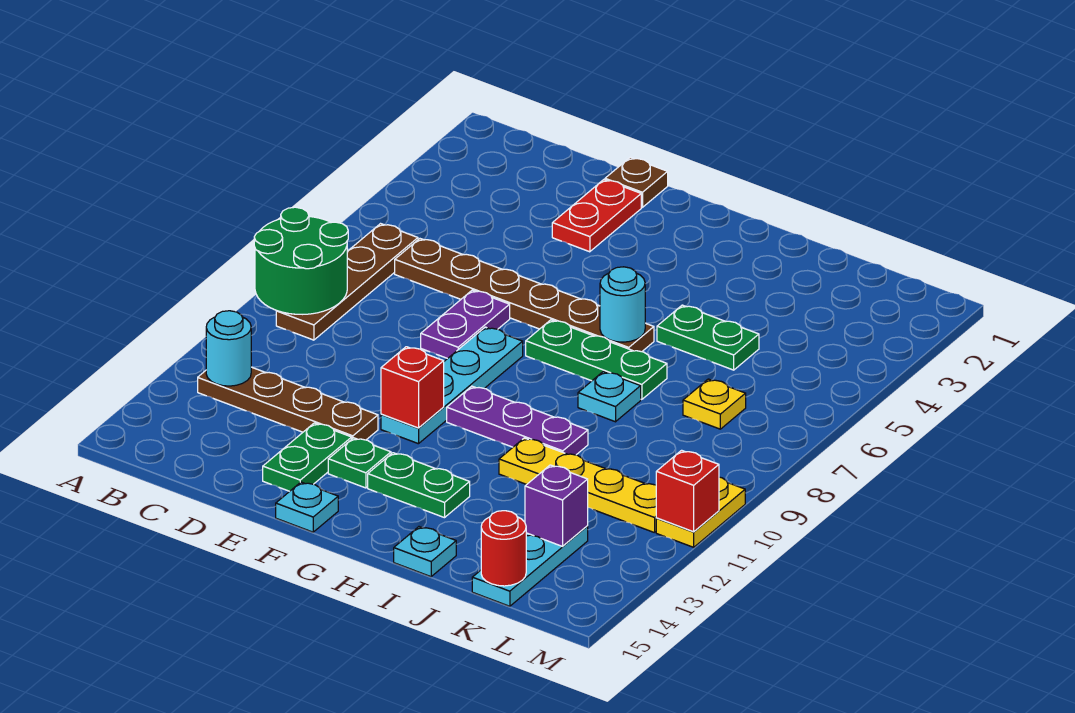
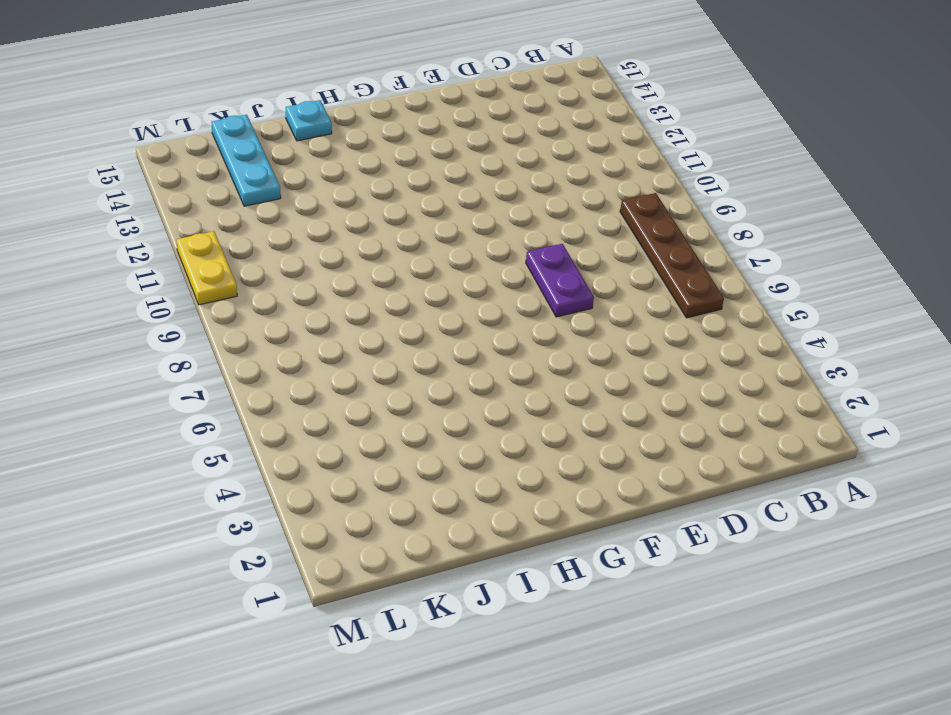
none -> brown plate B12:E12 level 1
none -> brown plate C6:H6 level 1
none -> brown plate E1 level 1

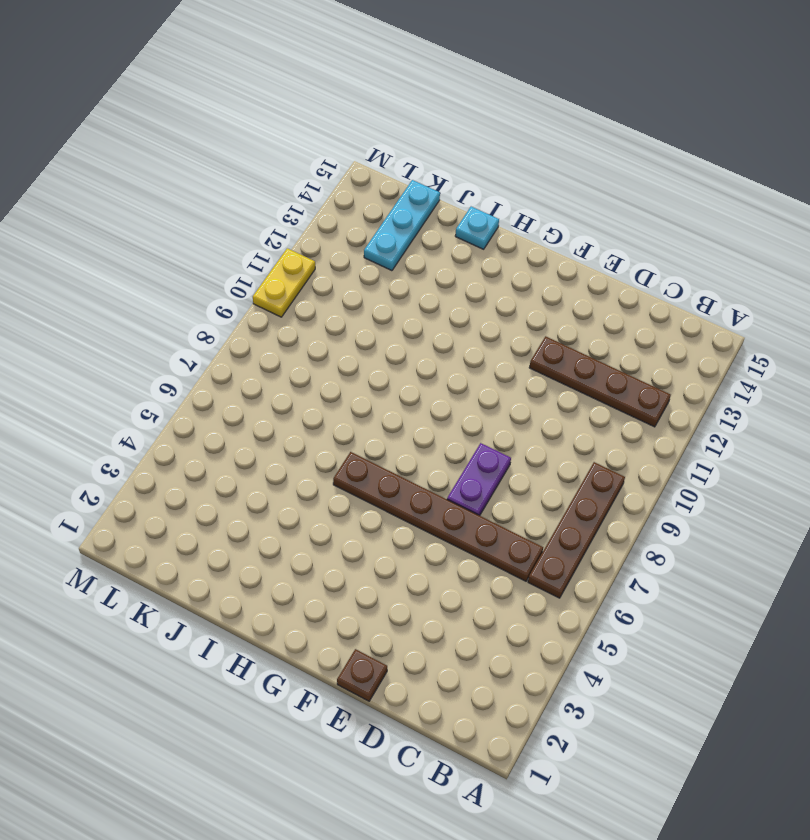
none -> red plate E2:E3 level 1
none -> green plate E13:E14 level 1
none -> cyan plate F8:F11 level 1

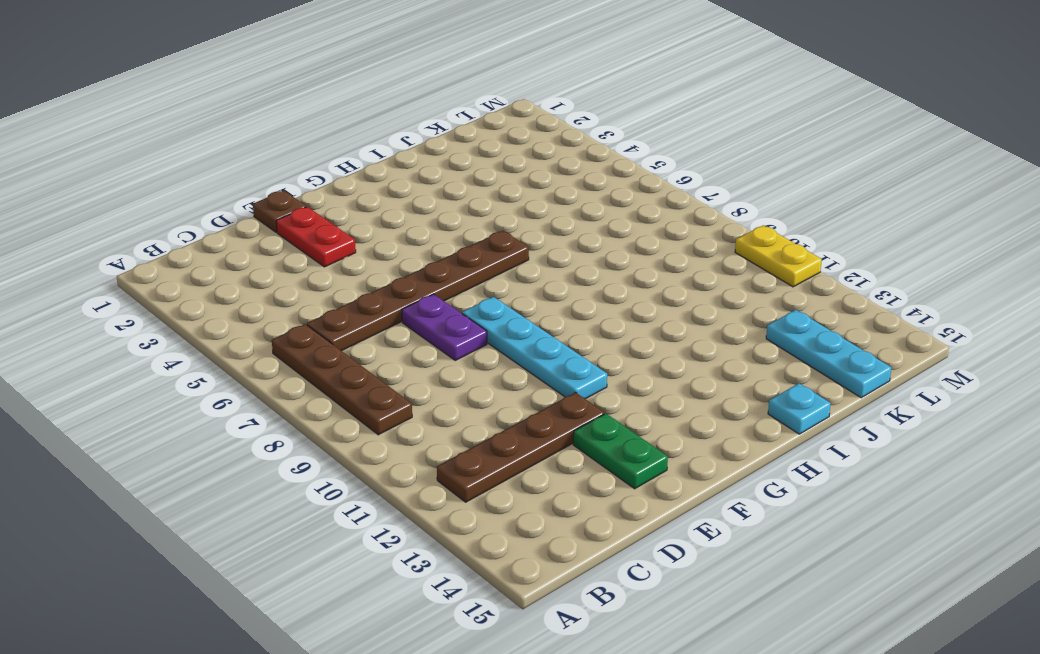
none -> green plate F13 level 1
none -> cyan plate F15 level 1
none -> green plate G7:I7 level 1

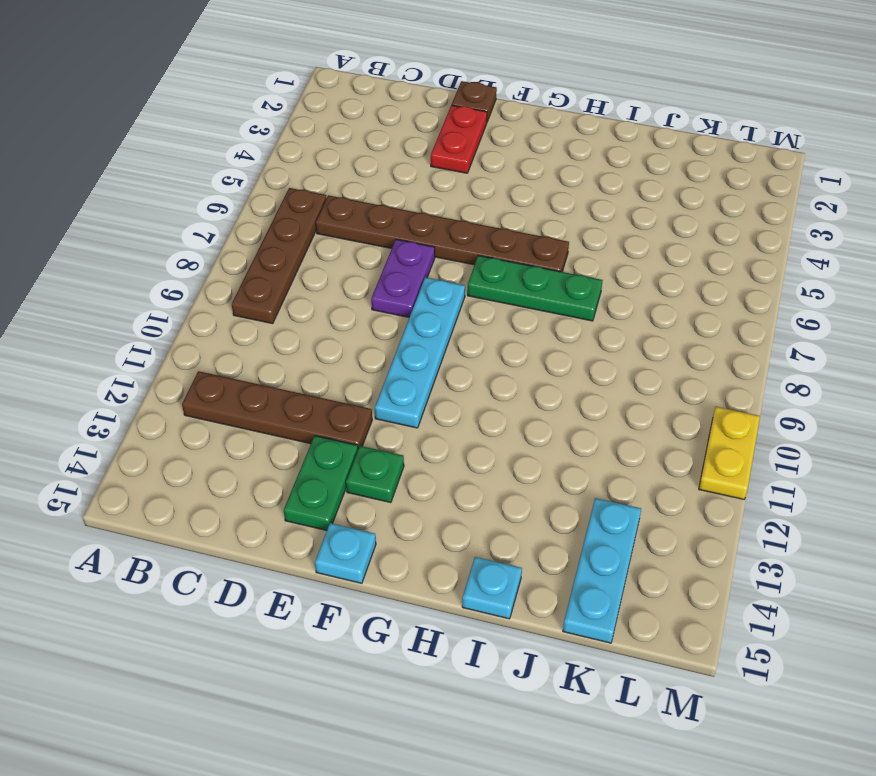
none -> purple plate G10:I10 level 1
none -> green plate G13:H13 level 1
none -> green plate I5:J5 level 1

